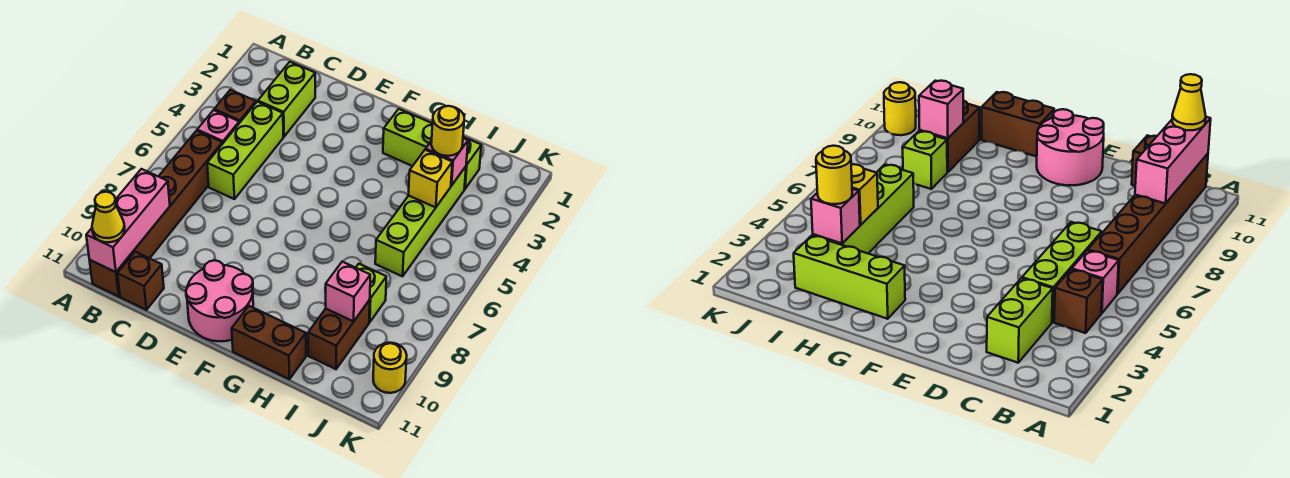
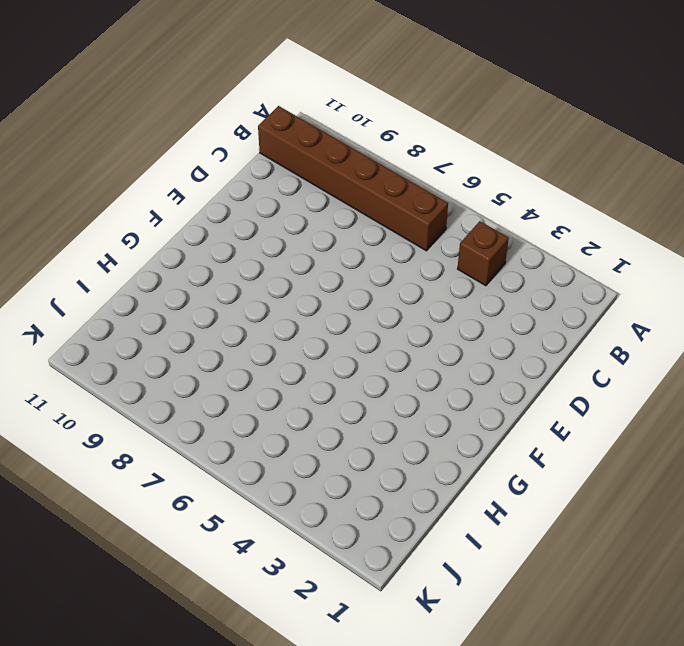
none -> pink brick B5 level 1
none -> lime brick C2:C3 level 1
none -> lime brick C4:C6 level 1

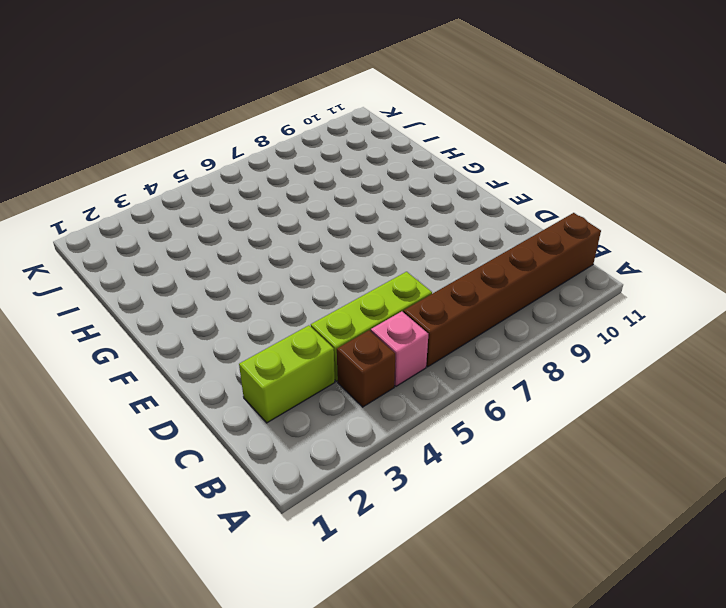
none -> brown brick C11 level 1
none -> pink round brick E10:F11 level 1
none -> lime brick G2:I2 level 1

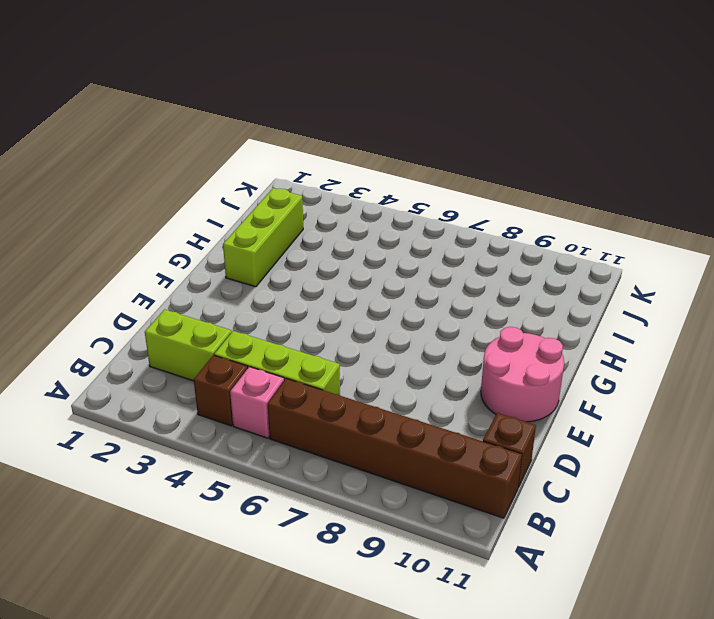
none -> brown brick G11:H11 level 1
none -> lime brick I3:I6 level 1
none -> lime brick I8 level 1

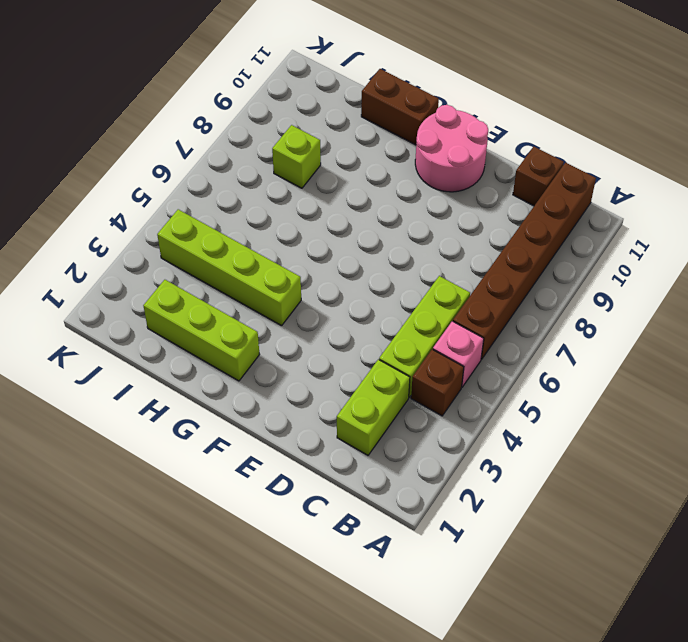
lime brick G4:J4 level 1 -> lime brick I3:I6 level 1
none -> brown brick I9:I10 level 1
none -> yellow round brick K10 level 1
none -> pink brick B9:B11 level 2

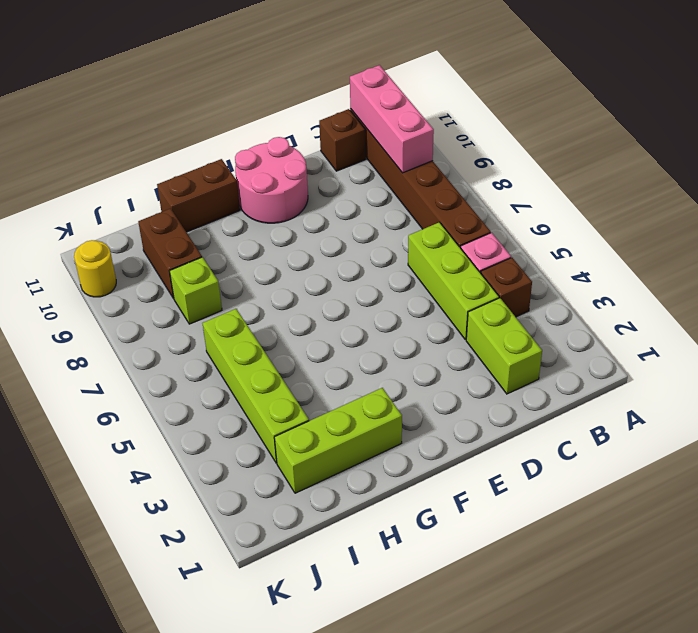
none -> pink brick I3 level 2
none -> yellow brick I4 level 2
none -> pink brick I9 level 2

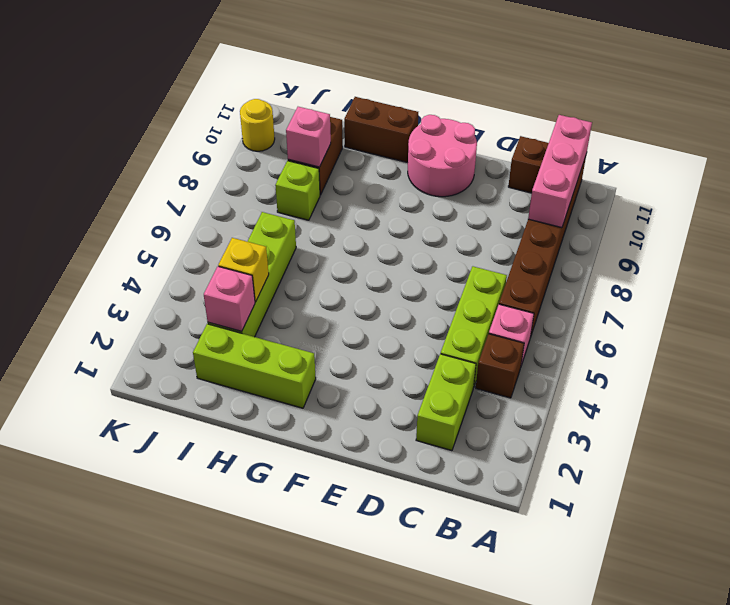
none -> yellow cone B11 level 3
none -> yellow round brick I3 level 3

